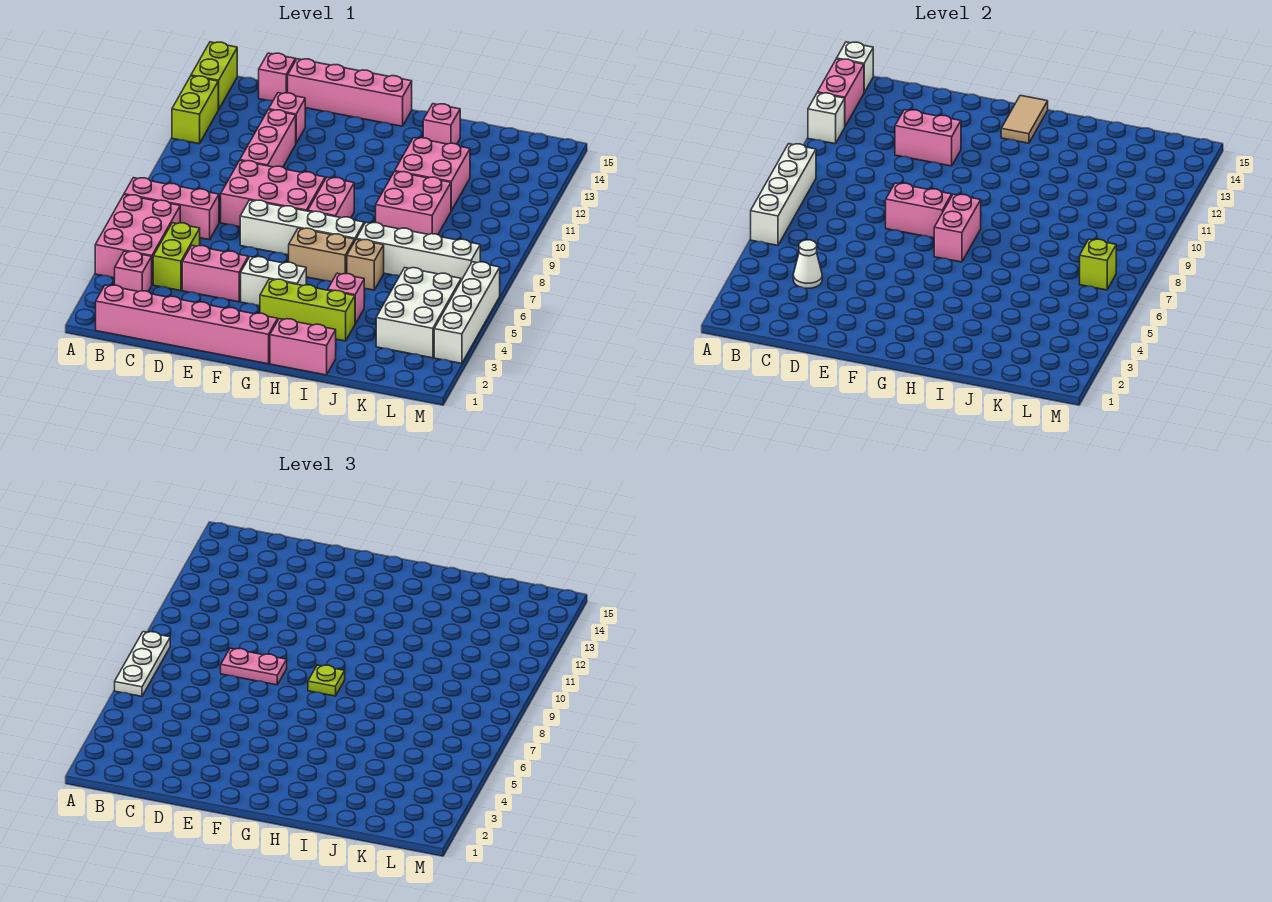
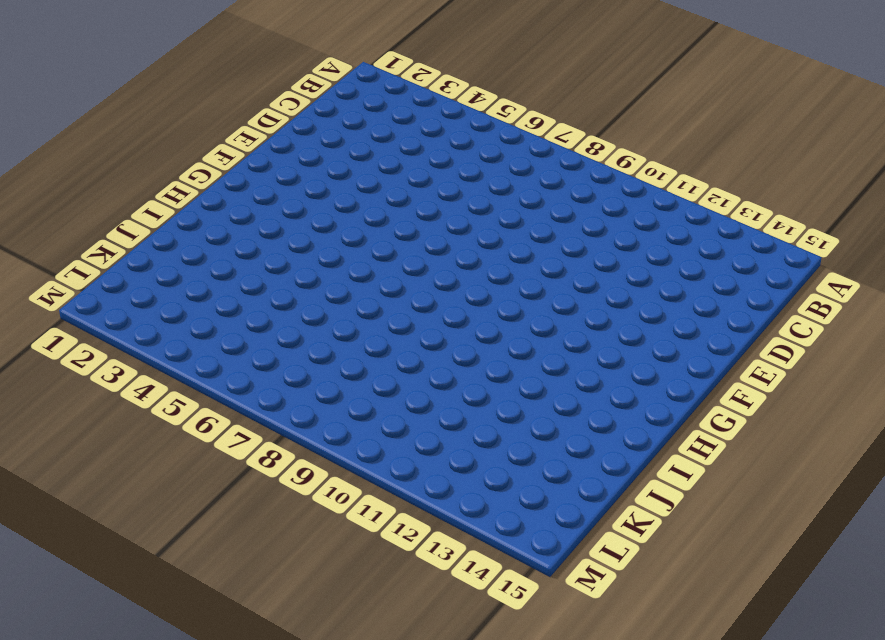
none -> pink brick A4:B6 level 1
none -> pink brick A7:C7 level 1
none -> lime brick A12:A13 level 1
none -> lime brick A14:A15 level 1

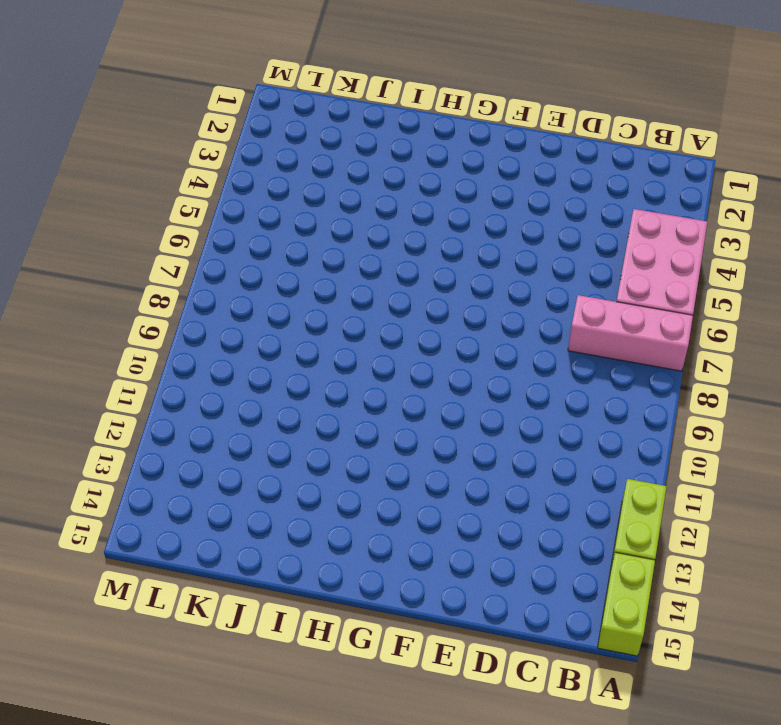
none -> pink brick B1:G1 level 1
none -> pink brick B3 level 1
none -> lime brick C4:C5 level 1
none -> pink brick C15 level 1

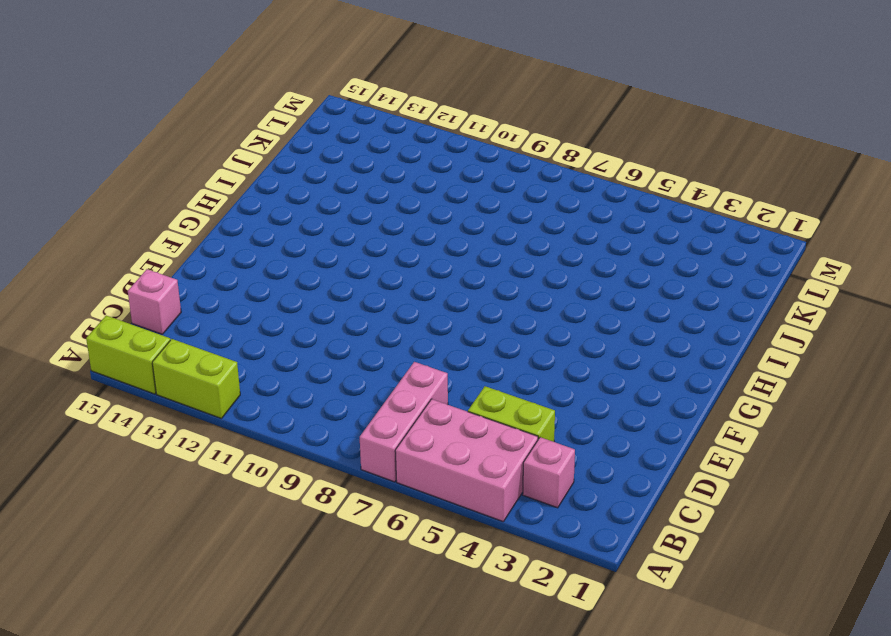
none -> pink brick B1:G1 level 1
none -> pink brick D4:E4 level 1
none -> pink brick D8:F9 level 1
none -> pink brick D10:D12 level 1

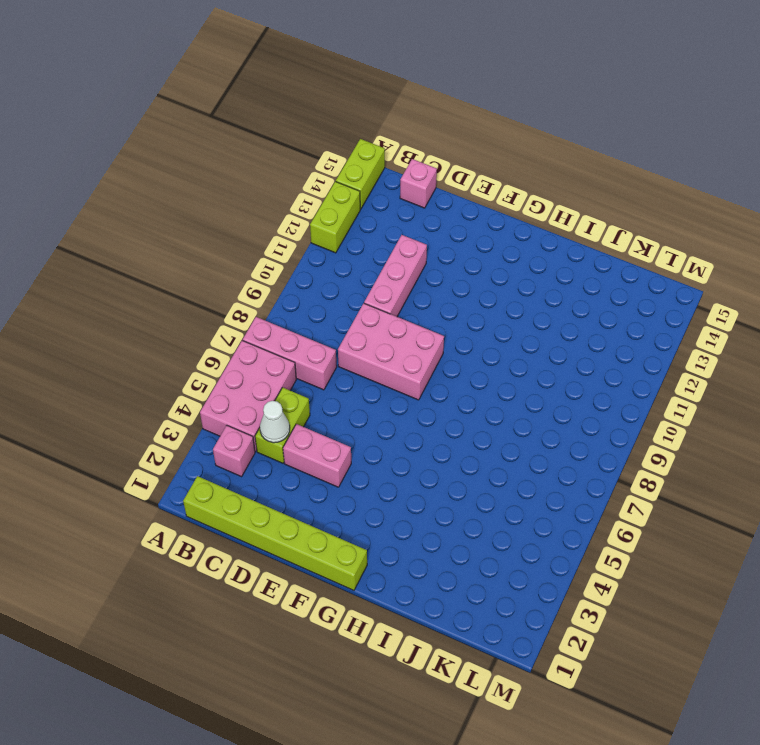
lime brick B1:G1 level 1 -> pink brick B1:G1 level 1
none -> pink brick D13 level 1
none -> pink brick D15:G15 level 1
none -> white brick E7:H7 level 1
none -> white brick F4:G4 level 1

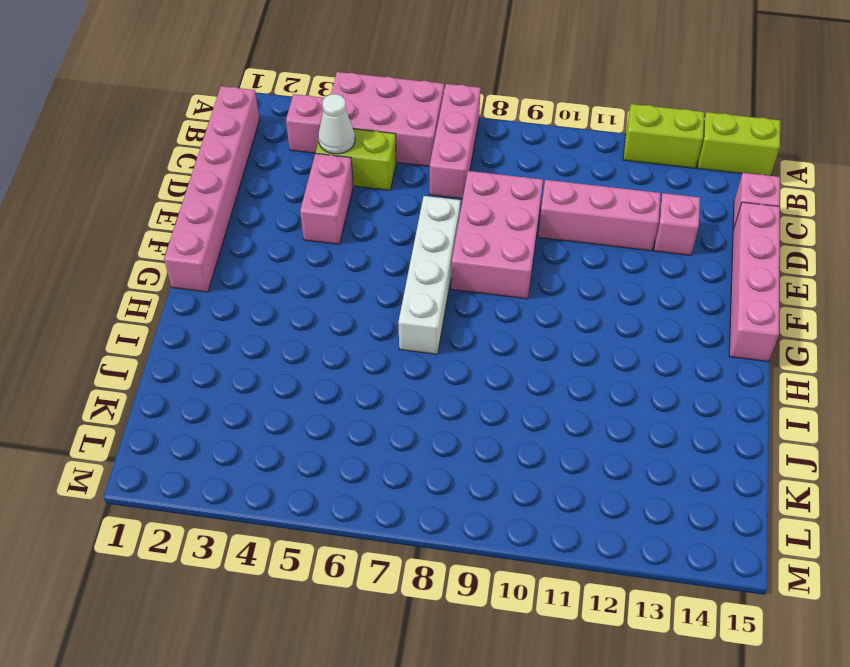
none -> white brick F4:G4 level 1
none -> lime brick G3:I3 level 1
none -> tan brick G6:H6 level 1
none -> pink brick G8:G9 level 1

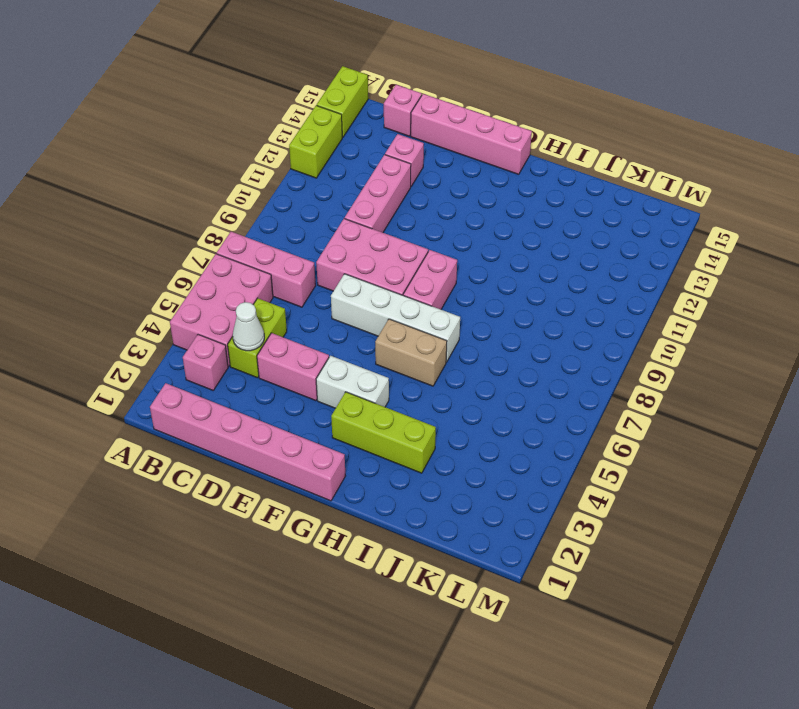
none -> pink brick H1:I1 level 1
none -> pink brick I4 level 1
none -> tan brick I6 level 1
none -> white brick I7:L7 level 1

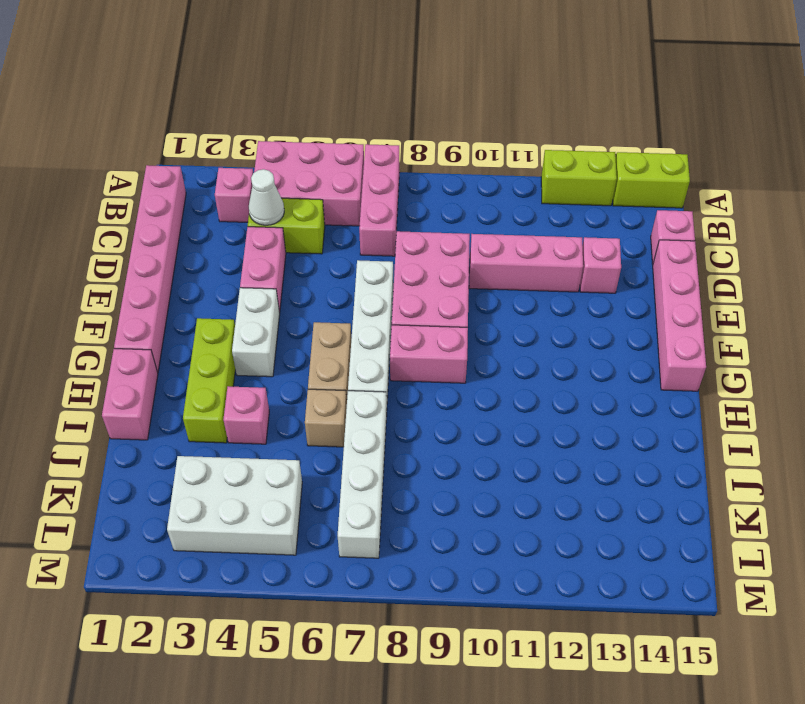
none -> pink brick I9:J10 level 1
none -> pink brick I11:J12 level 1
none -> pink brick I14 level 1
none -> white brick M3:M6 level 1

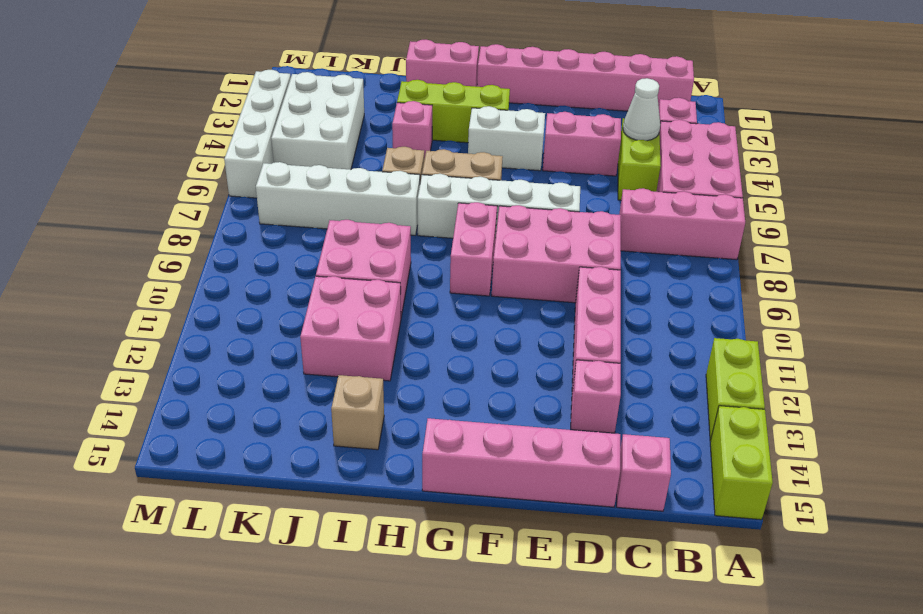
tan brick I14 level 1 -> pink brick I14 level 1
none -> white brick A6:A9 level 2
none -> white brick A12 level 2
none -> pink brick A13:A14 level 2
none -> white brick A15 level 2

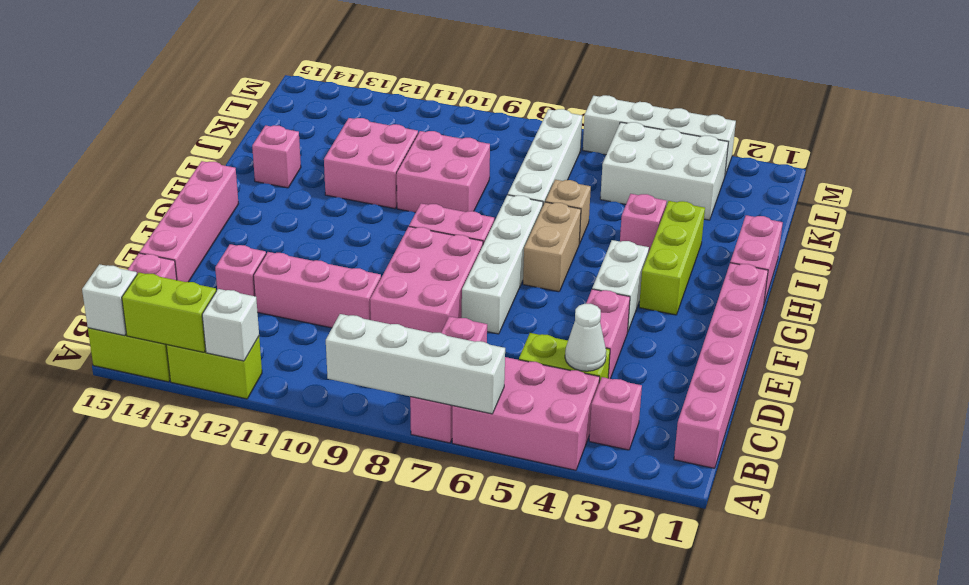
lime brick A13:A14 level 2 -> pink brick A13:A14 level 2
none -> pink brick D12:E12 level 2
none -> pink brick E8:F8 level 2
none -> pink brick G7:G8 level 2
none -> tan tile G14:G15 level 2

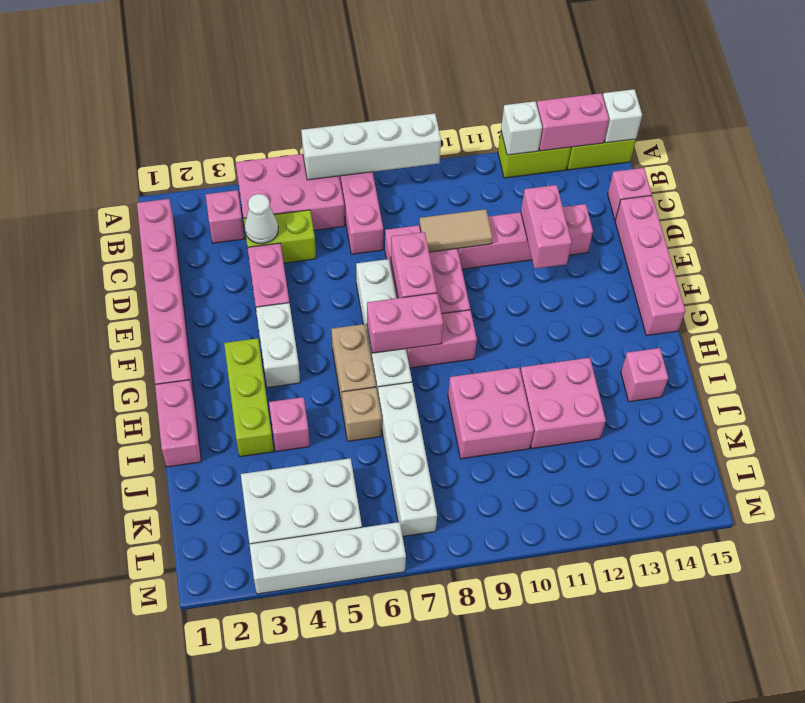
tan tile D9:D10 level 2 -> tan tile G14:G15 level 2
none -> lime brick L7 level 2
none -> white plate A6:A8 level 3
none -> pink plate D8:E8 level 3
none -> lime plate G8 level 3

